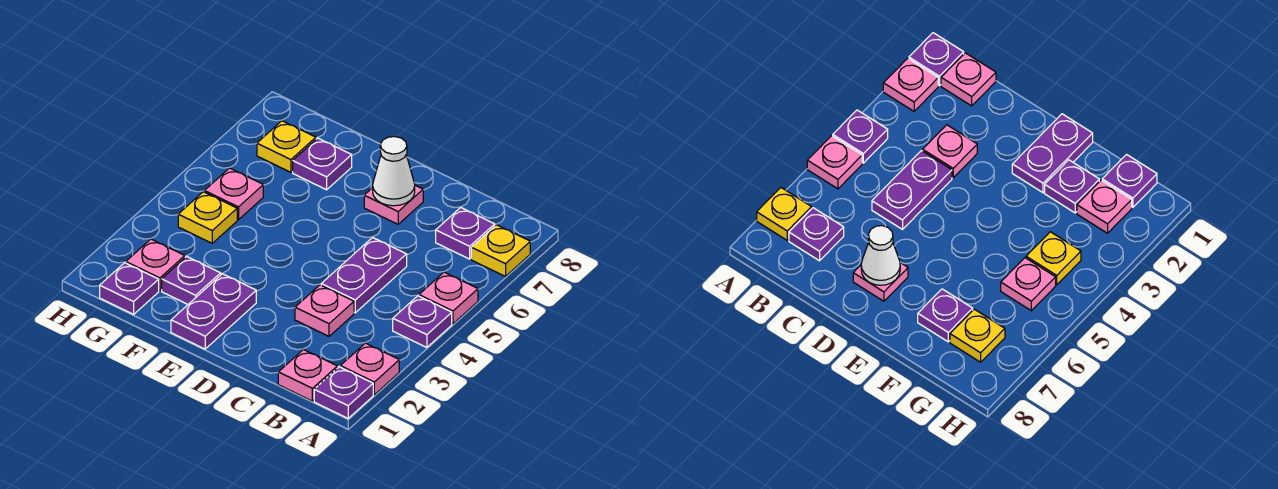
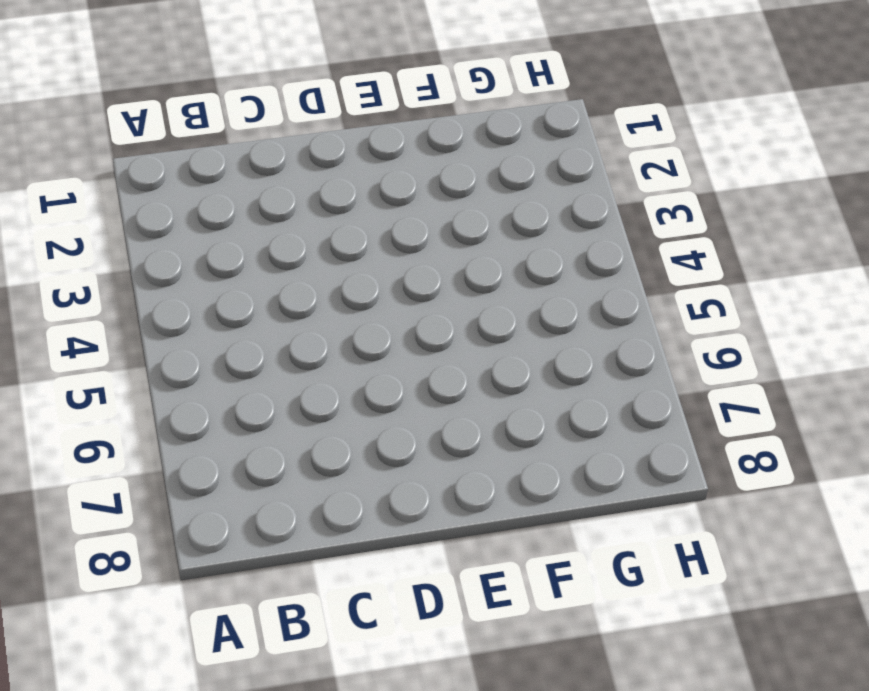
none -> purple plate A1 level 1
none -> pink plate A2 level 1
none -> purple plate A4 level 1

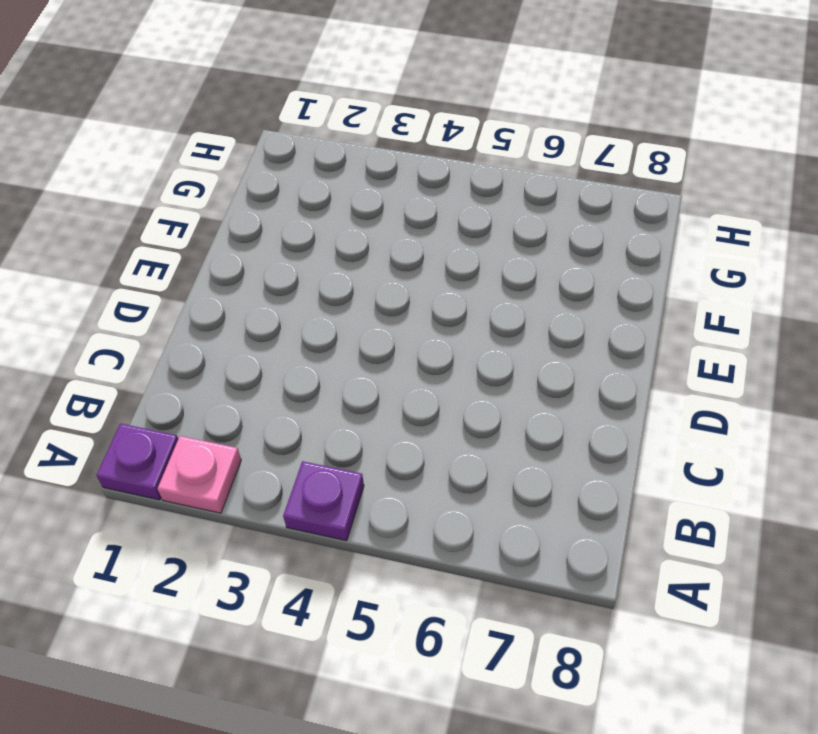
none -> pink plate A5 level 1
none -> yellow plate A7 level 1
none -> pink plate B1 level 1

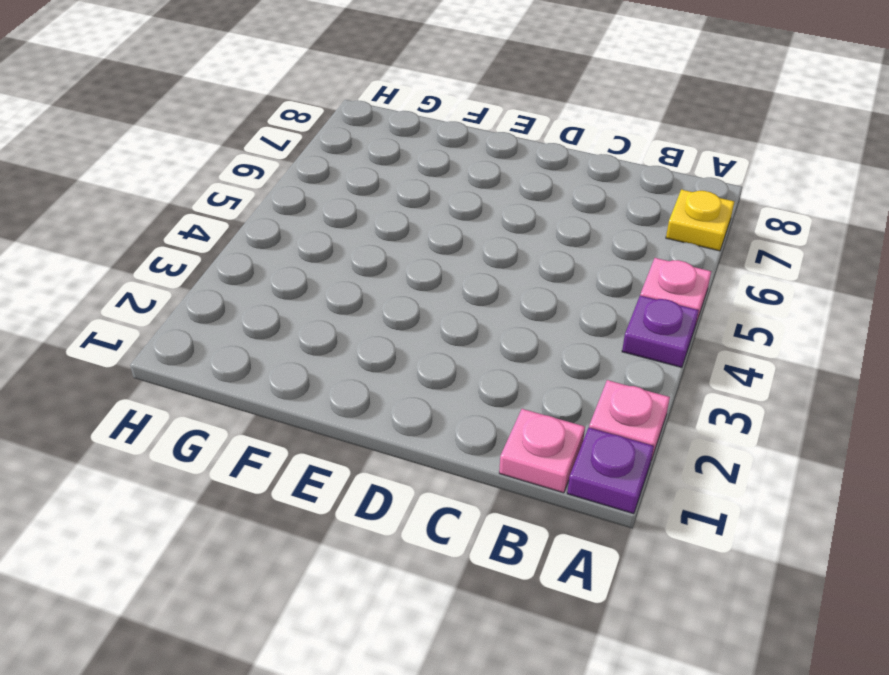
none -> purple plate B7 level 1
none -> pink plate C3 level 1
none -> purple plate C4:C5 level 1

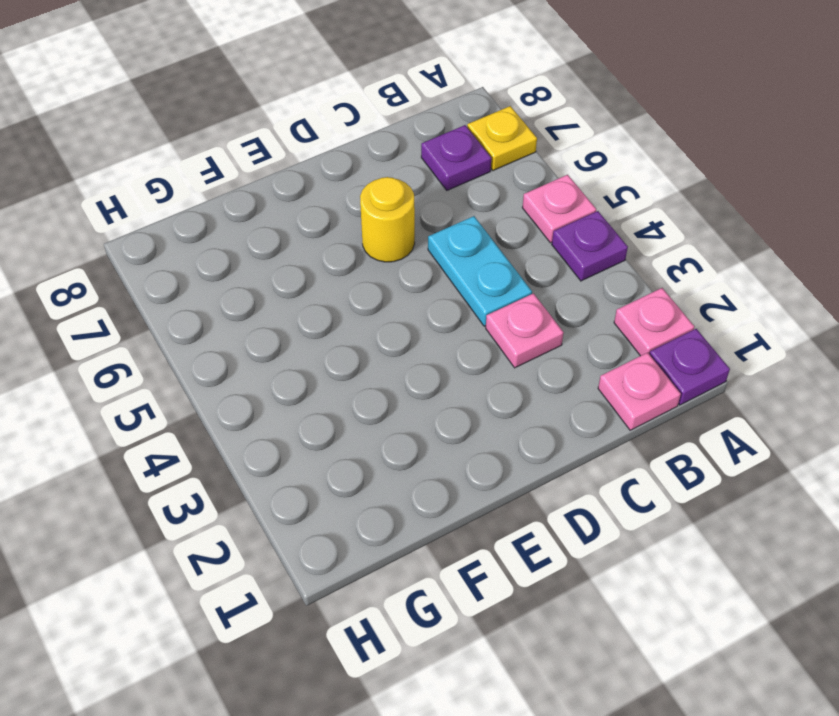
cyan plate C4:C5 level 1 -> purple plate C4:C5 level 1
yellow round brick D6 level 1 -> none
none -> pink plate D7 level 1
none -> purple plate E1:E2 level 1
none -> purple plate F2 level 1

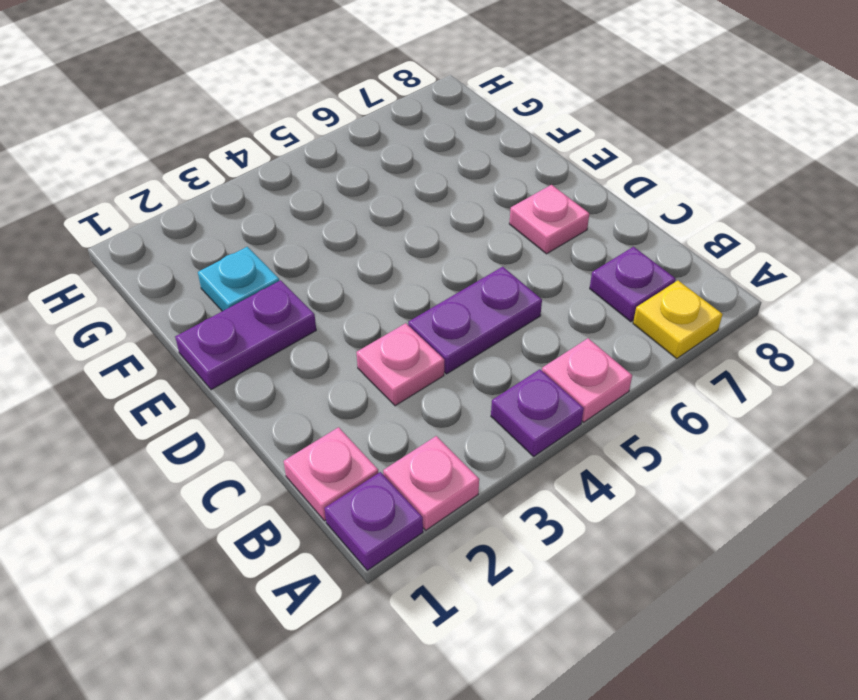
cyan plate F2 level 1 -> purple plate F2 level 1
none -> purple plate F7 level 1
none -> purple plate G1 level 1
none -> pink plate G2 level 1

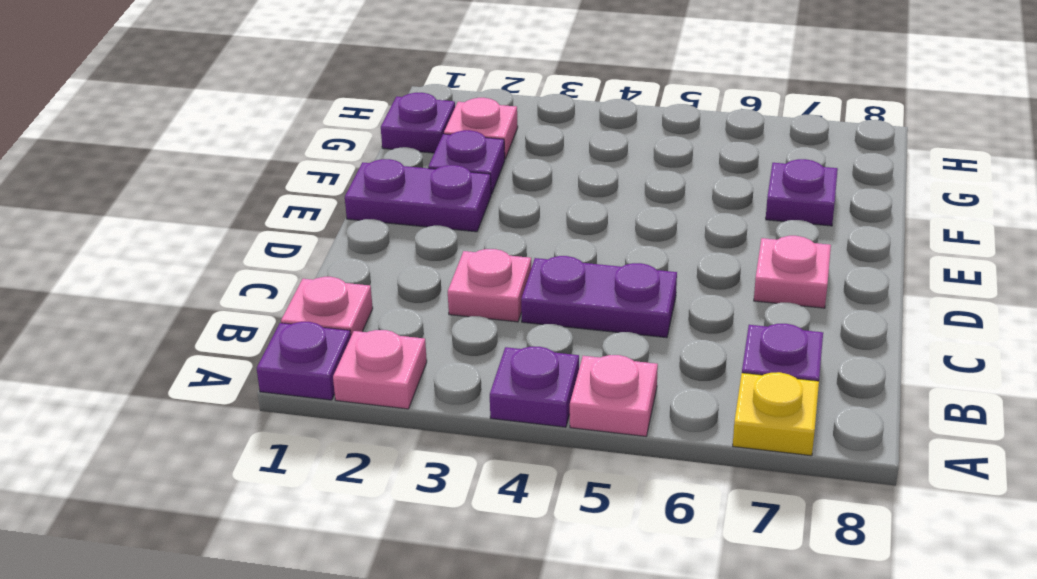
none -> yellow plate G4 level 1
none -> pink plate G5 level 1
none -> yellow plate G7 level 1

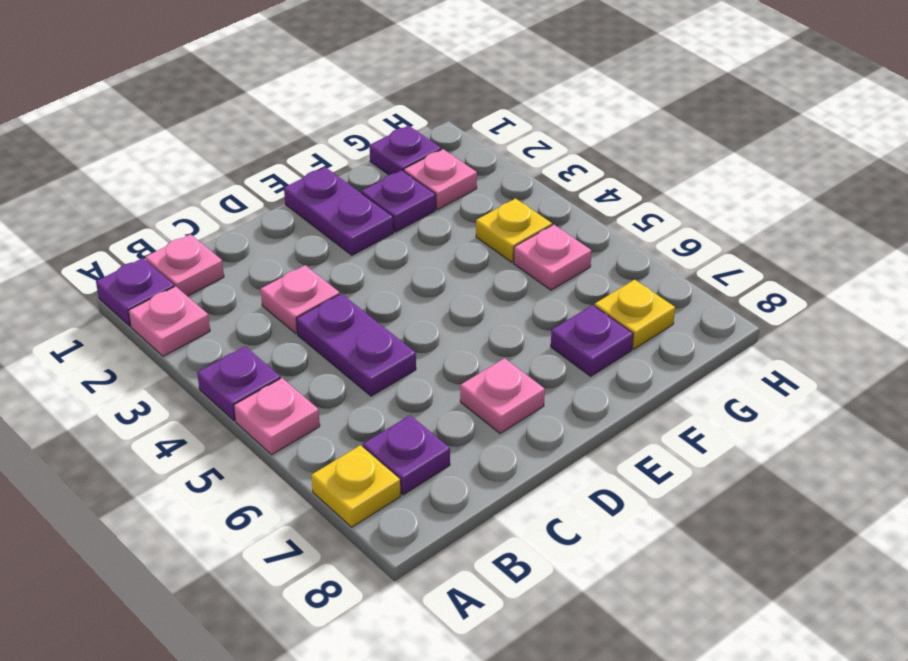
none -> white cone D7 level 2

